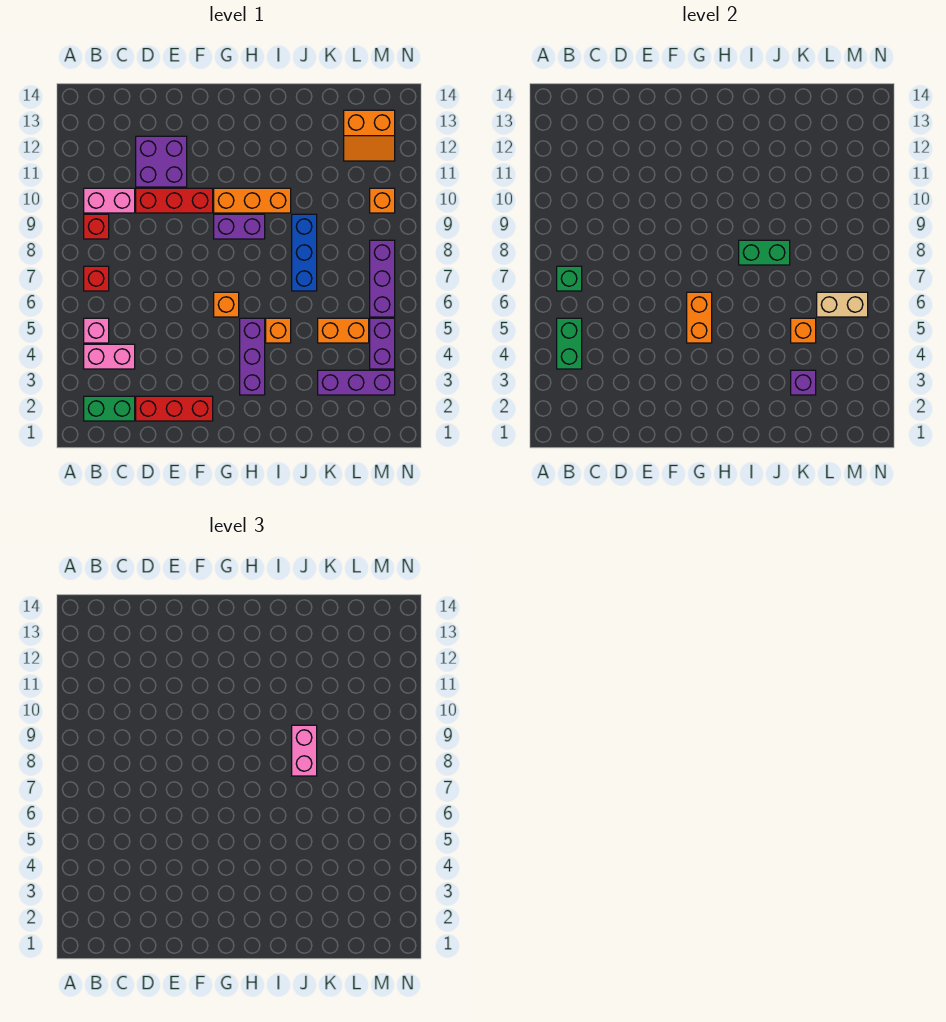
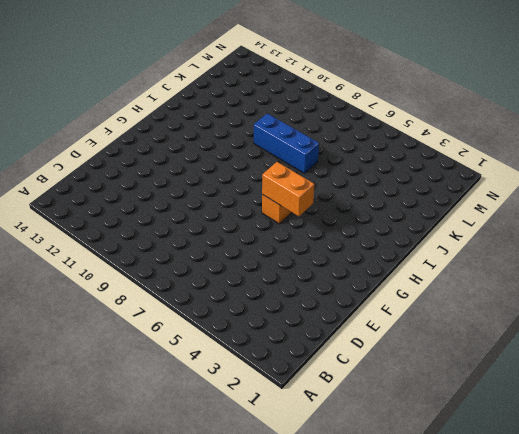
none -> green brick B2:C2 level 1
none -> pink brick B4:C4 level 1
none -> pink brick B5 level 1

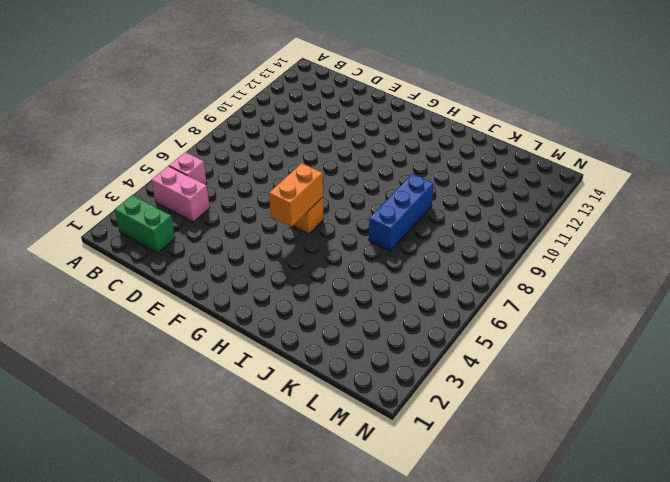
none -> red brick B7 level 1
none -> red brick B9 level 1
none -> pink brick B10:C10 level 1

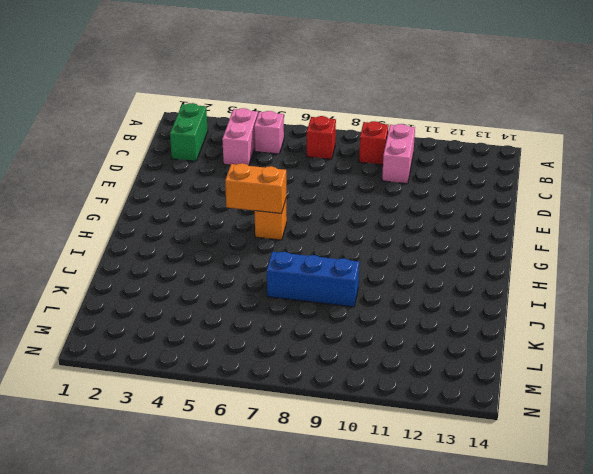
none -> red brick D2:F2 level 1
none -> red brick D10:F10 level 1
none -> purple brick D11:E12 level 1

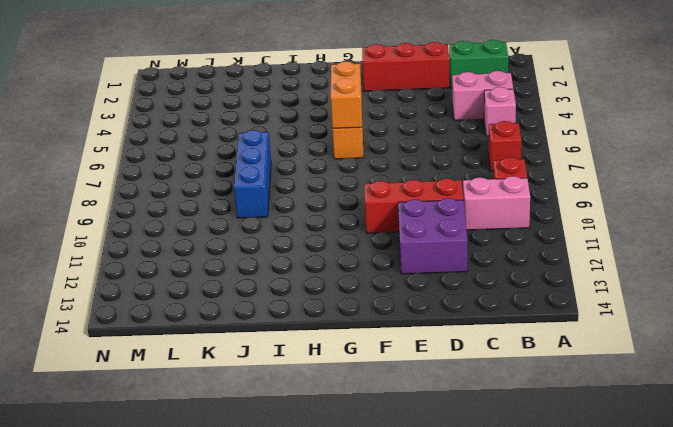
none -> purple brick G9:H9 level 1
none -> orange brick G10:I10 level 1
none -> purple brick H3:H5 level 1

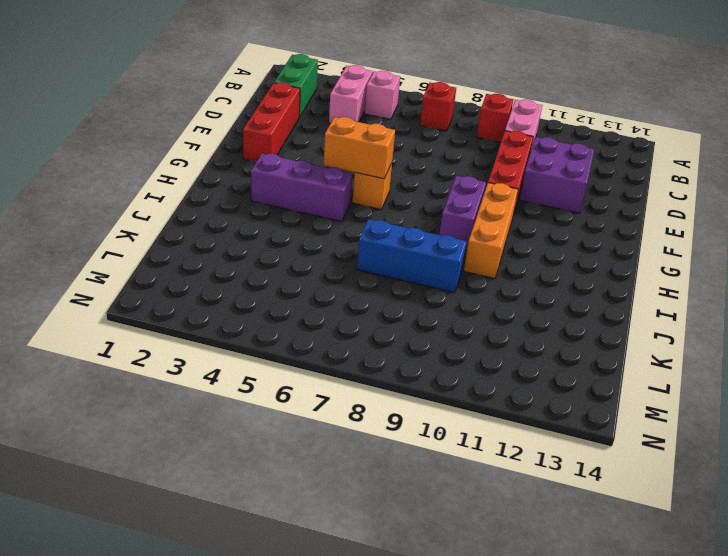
none -> orange brick I5 level 1
none -> purple brick K3:M3 level 1
none -> orange brick K5:L5 level 1

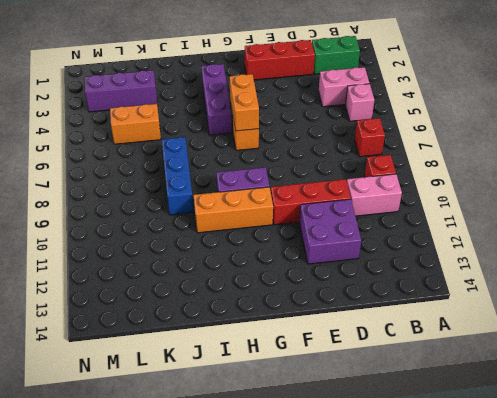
none -> orange brick I5 level 1
none -> orange slope L12:M13 level 1 top 13
none -> purple brick M4:M5 level 1

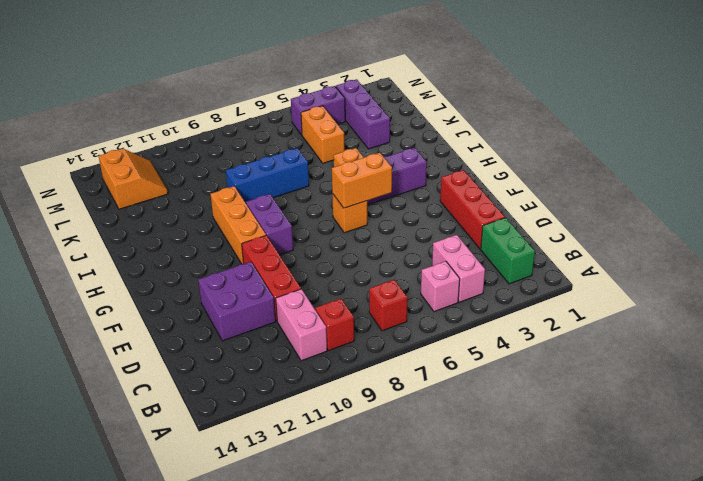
none -> purple brick M6:M8 level 1
none -> orange brick M10 level 1
none -> green brick B4:B5 level 2

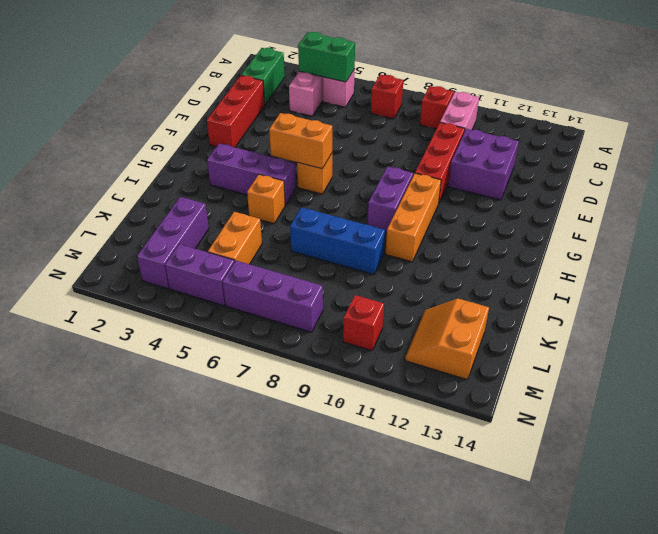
red brick M10 level 1 -> orange brick M10 level 1
none -> green brick B7 level 2
none -> green brick I8:J8 level 2
none -> purple brick K3 level 2

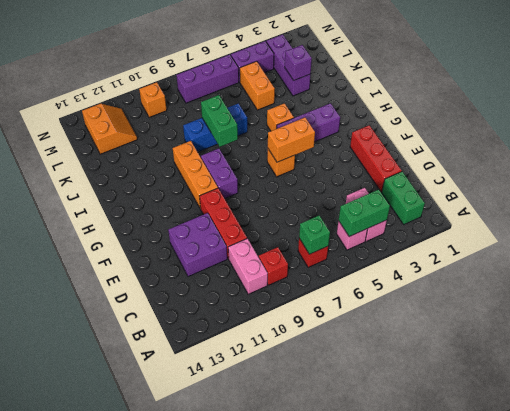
none -> orange brick K5 level 2
none -> tan brick L6:M6 level 2
none -> pink brick J8:J9 level 3

